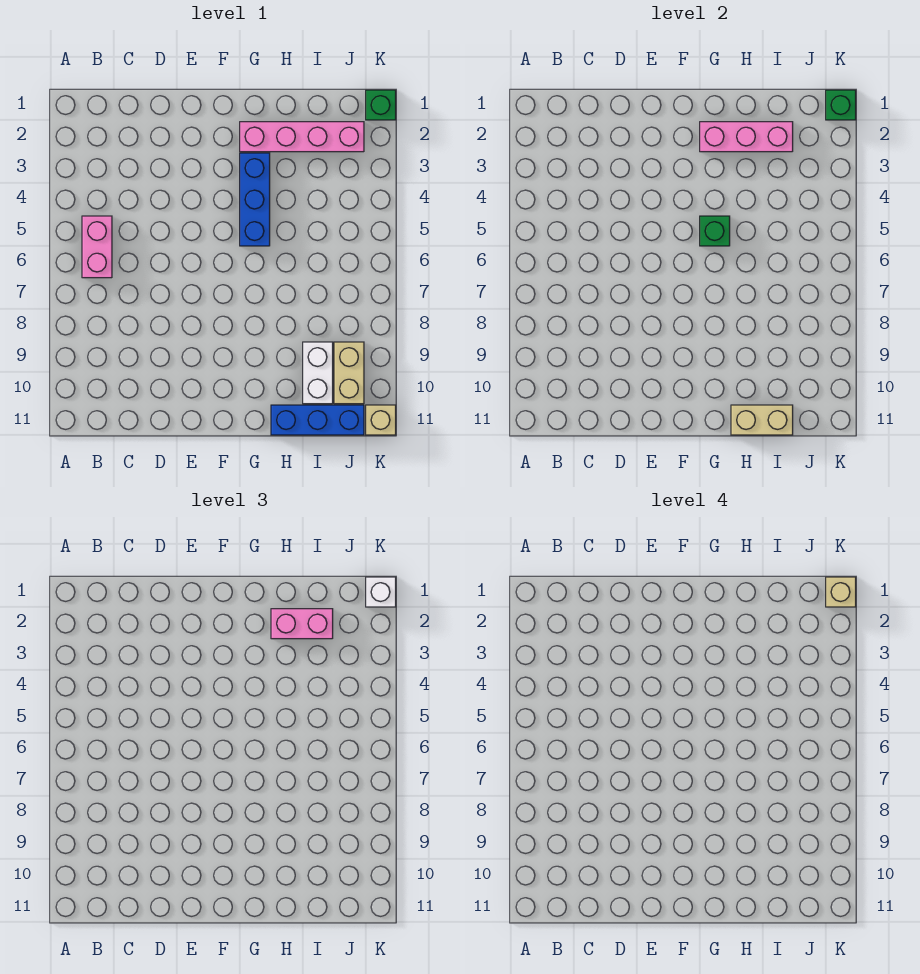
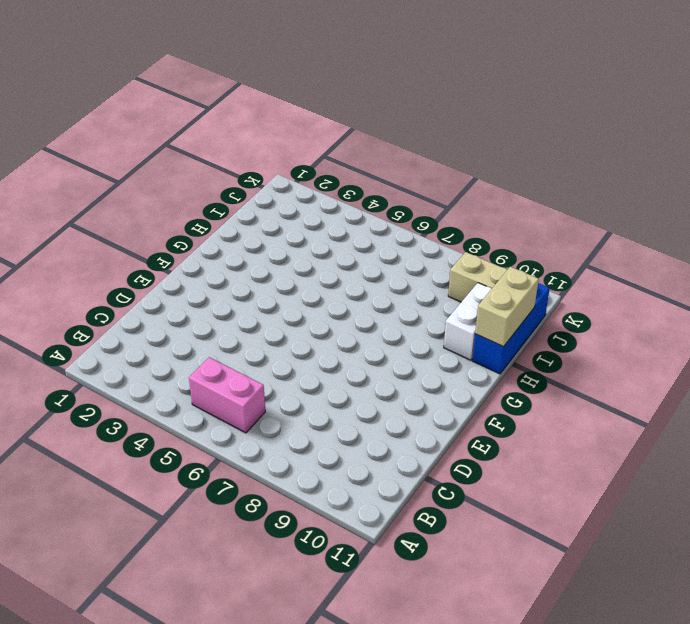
white brick H10:I10 level 1 -> white brick I9:I10 level 1
none -> pink brick G2:J2 level 1
none -> blue brick G3:G5 level 1
none -> green brick K1 level 1

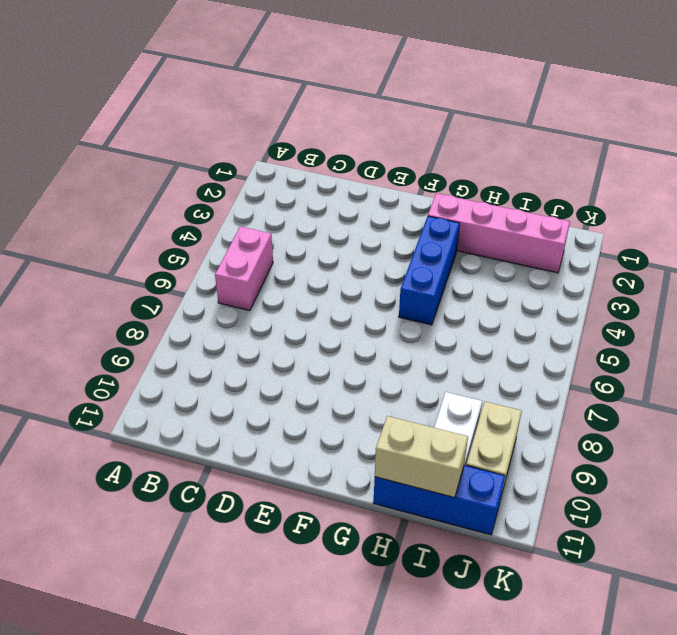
none -> green brick K1 level 1
none -> tan brick K11 level 1
none -> pink brick G2:I2 level 2

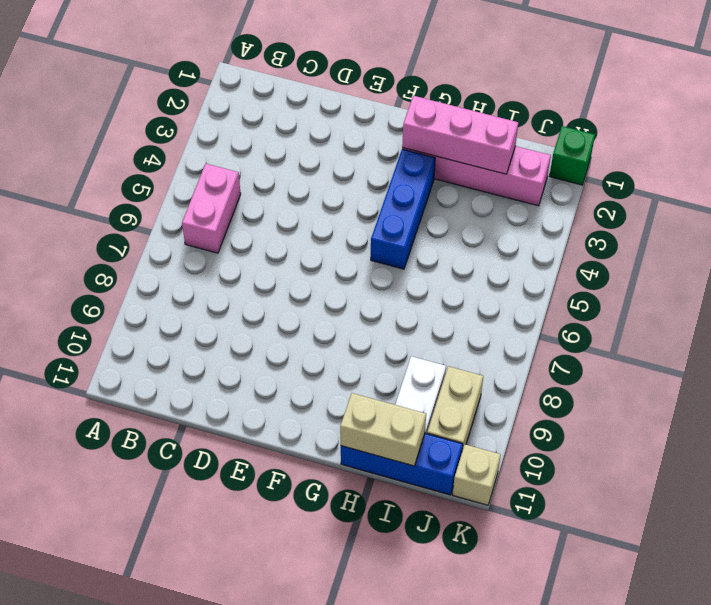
none -> green brick G5 level 2
none -> green brick K1 level 2
none -> pink brick H2:I2 level 3

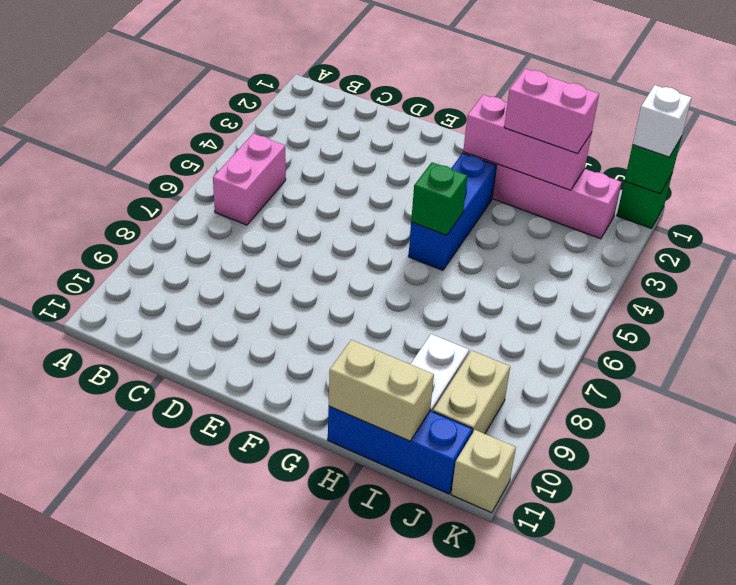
none -> tan brick K1 level 4

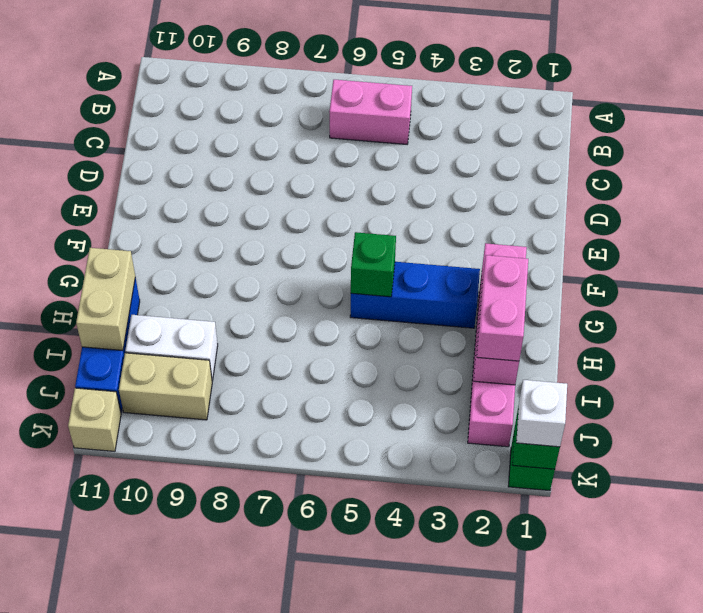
none -> tan brick K1 level 4

